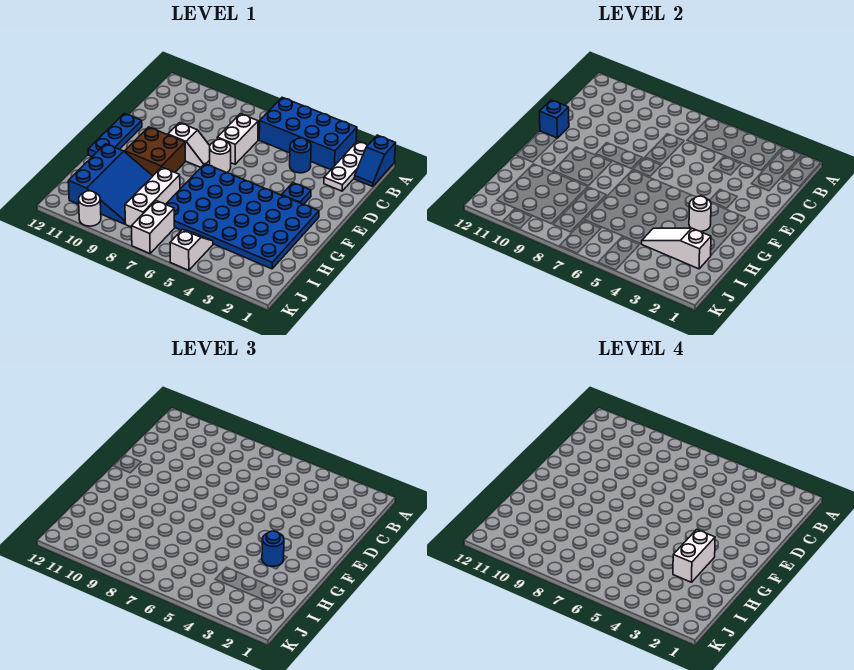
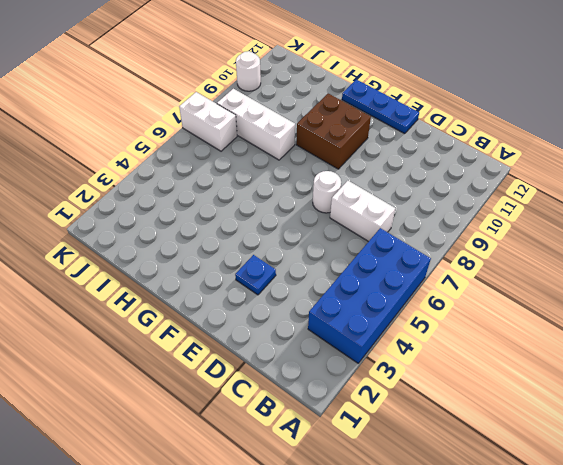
none -> blue slope A1:B1 level 1 top A
none -> white plate A2:C2 level 1
none -> blue round brick C4 level 1

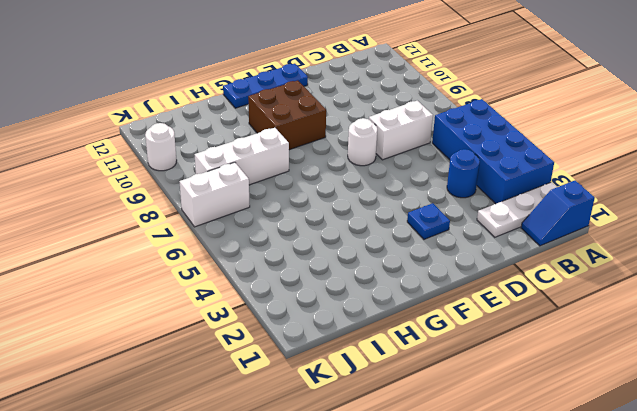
none -> white slope E8:E9 level 1 top 9
none -> blue plate F2:I7 level 1
none -> blue slope H9:J11 level 1 top 11

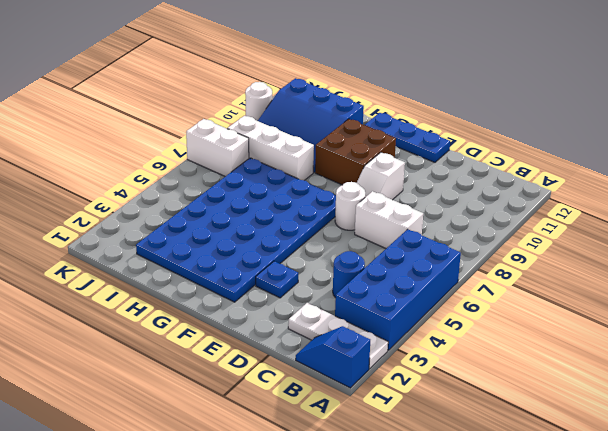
none -> white slope J5:K5 level 1 top K
none -> blue brick E12 level 2
none -> white round brick G3 level 2

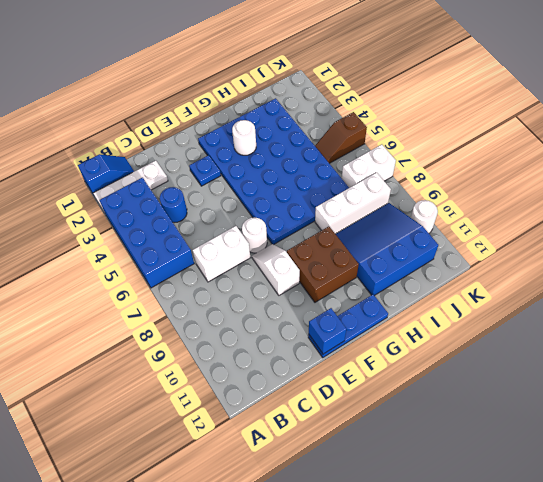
brown slope J5:K5 level 1 top K -> white slope J5:K5 level 1 top K
none -> white slope I2:I4 level 2 top 2
none -> blue round brick G3 level 3
none -> white brick G3:H3 level 4

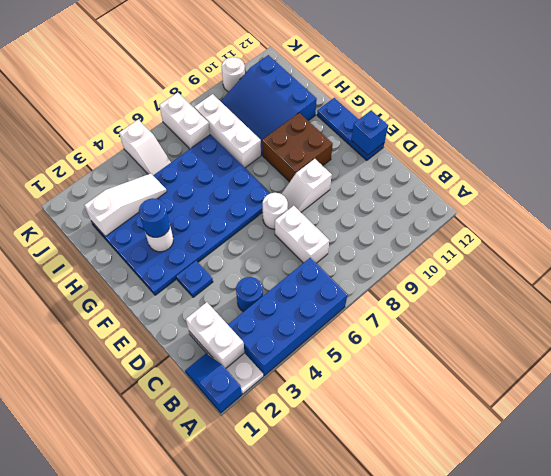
white brick B2:C2 level 2 -> white brick G3:H3 level 4

